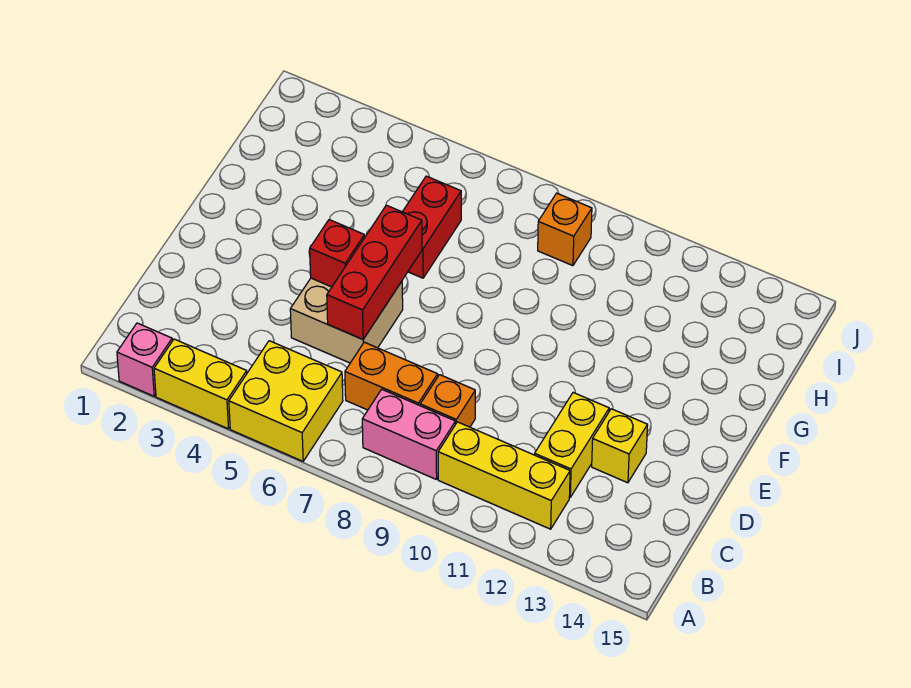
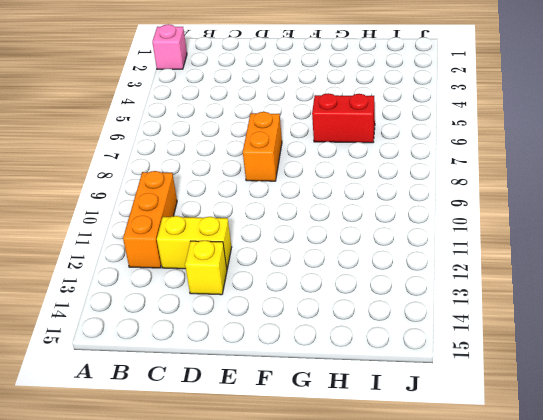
orange brick B10:B12 level 1 -> yellow brick B10:B12 level 1
orange brick E7:E8 level 1 -> orange brick C7:C8 level 1
none -> yellow brick A3:A4 level 1
none -> yellow brick A5:B6 level 1
none -> pink brick B8:B9 level 1

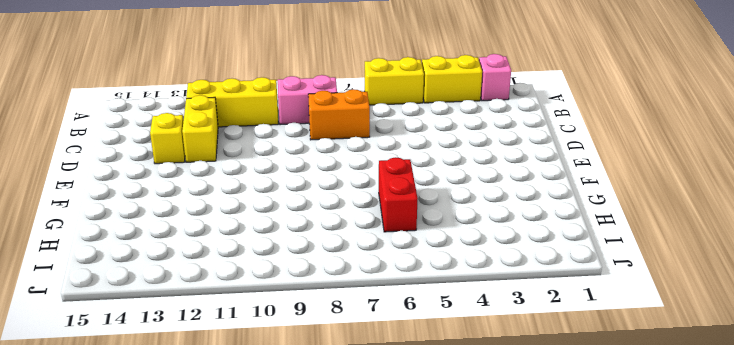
yellow brick A5:A6 level 1 -> yellow brick A5:B6 level 1
none -> orange brick C9 level 1
none -> tan brick D5:E6 level 1
none -> orange brick I9 level 1

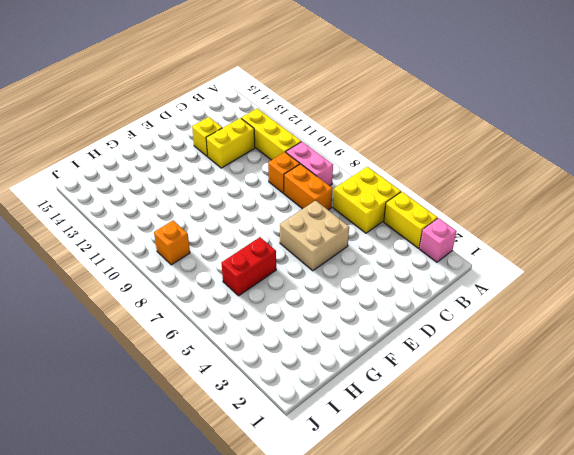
none -> red brick D6:F6 level 2
none -> red brick E5 level 2

